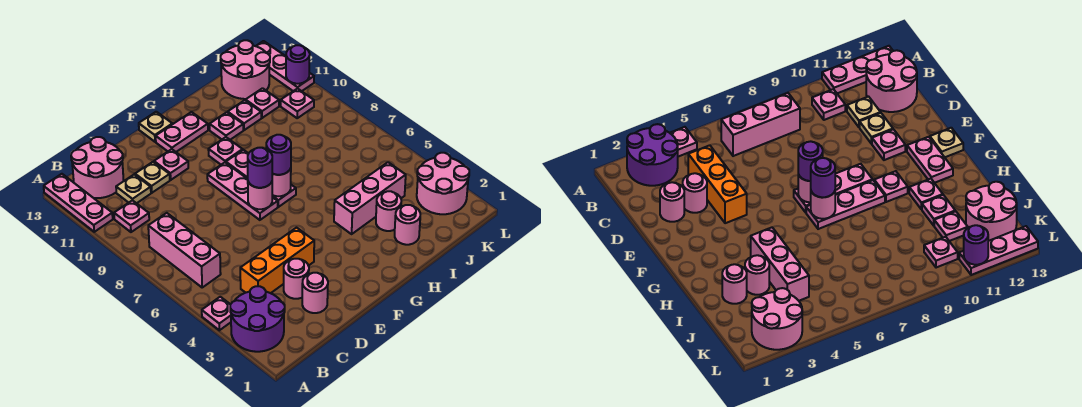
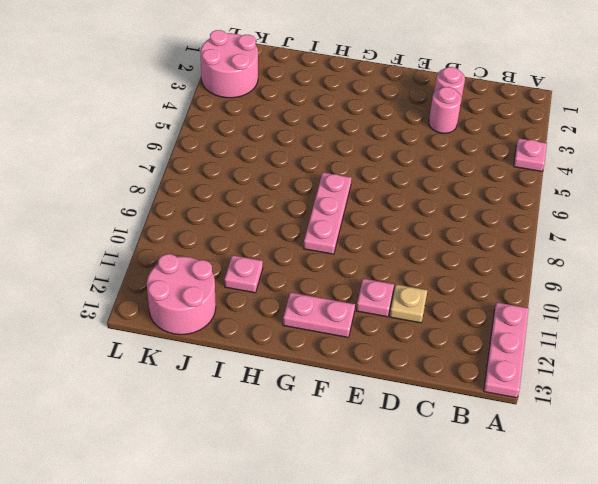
none -> purple round brick A2:B3 level 1
none -> pink brick B6:B8 level 1
none -> pink plate B10 level 1
none -> pink round brick B12:C13 level 1

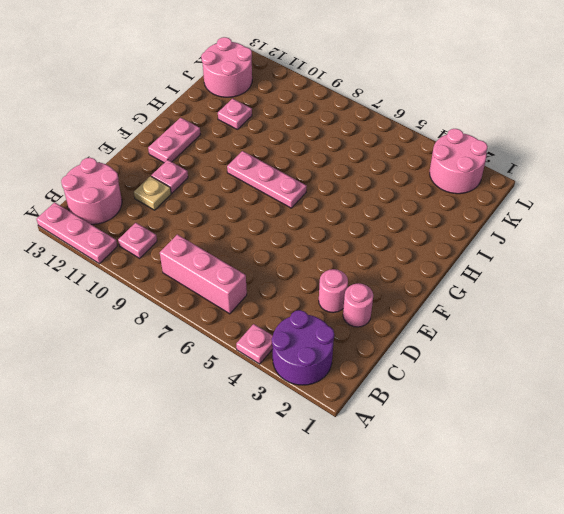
none -> orange brick C4:E4 level 1
none -> tan plate C11 level 1
none -> pink plate F7:F9 level 1
none -> tan plate F13 level 1

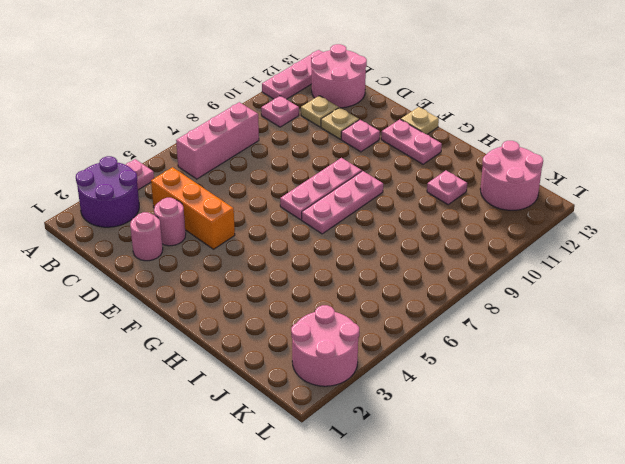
none -> pink plate G10 level 1
none -> pink brick H4:J4 level 1
none -> pink plate H11 level 1
none -> pink round brick I2 level 1

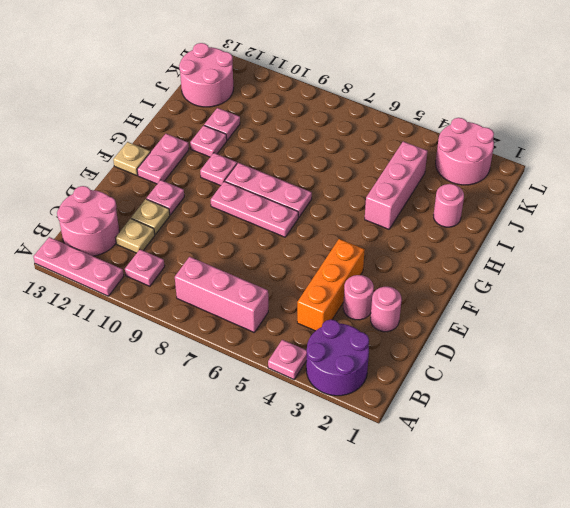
none -> pink round brick I3 level 1
none -> pink plate J11 level 1
none -> pink plate K10 level 1
none -> pink plate L11:L13 level 1

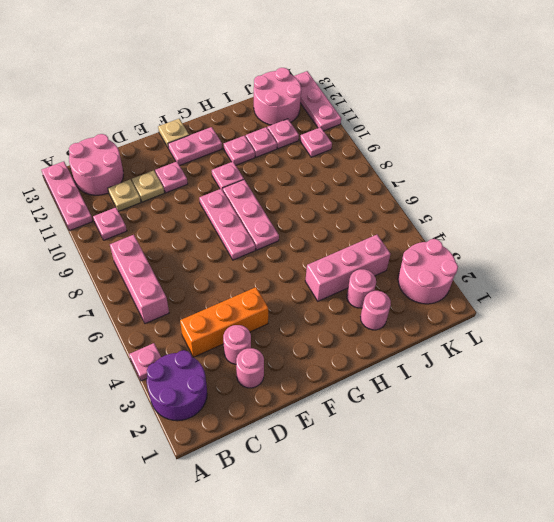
none -> pink round brick F7 level 2
none -> pink round brick G7 level 2
none -> purple round brick L11 level 2
none -> purple round brick F7 level 3

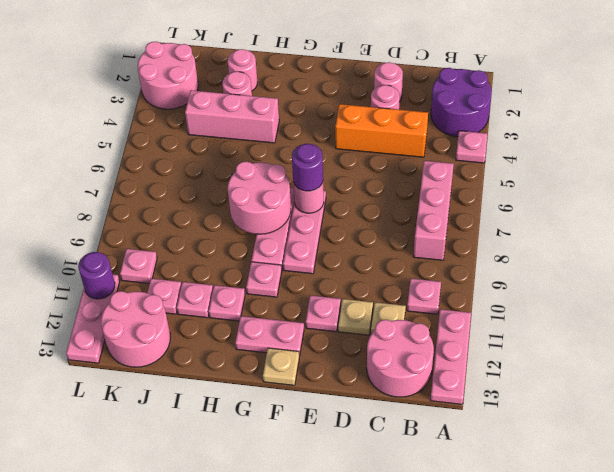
pink round brick G7:H8 level 2 -> pink round brick G7 level 2
none -> purple round brick G7 level 3

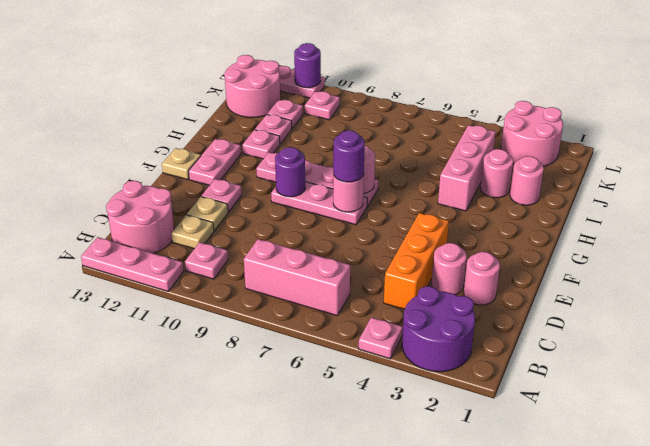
purple round brick F9 level 2 -> purple round brick G7 level 3

